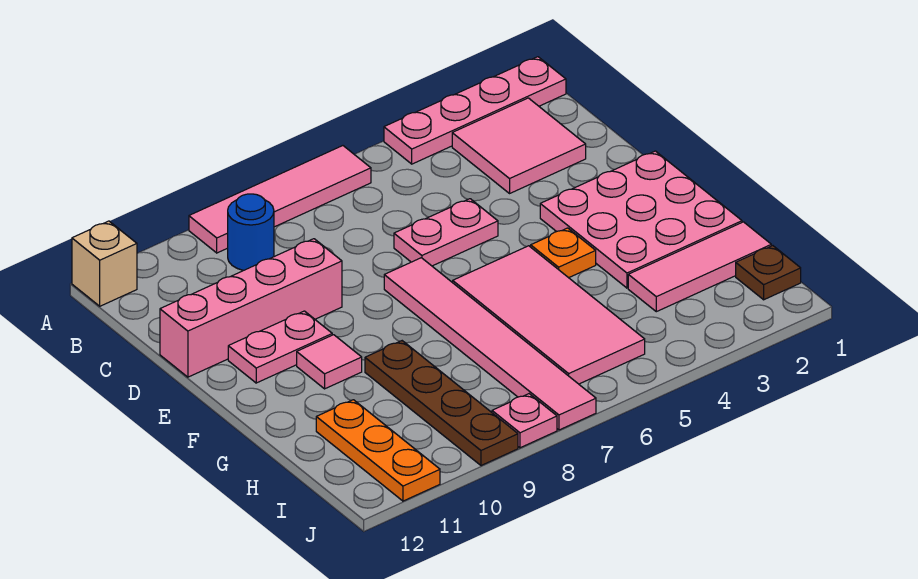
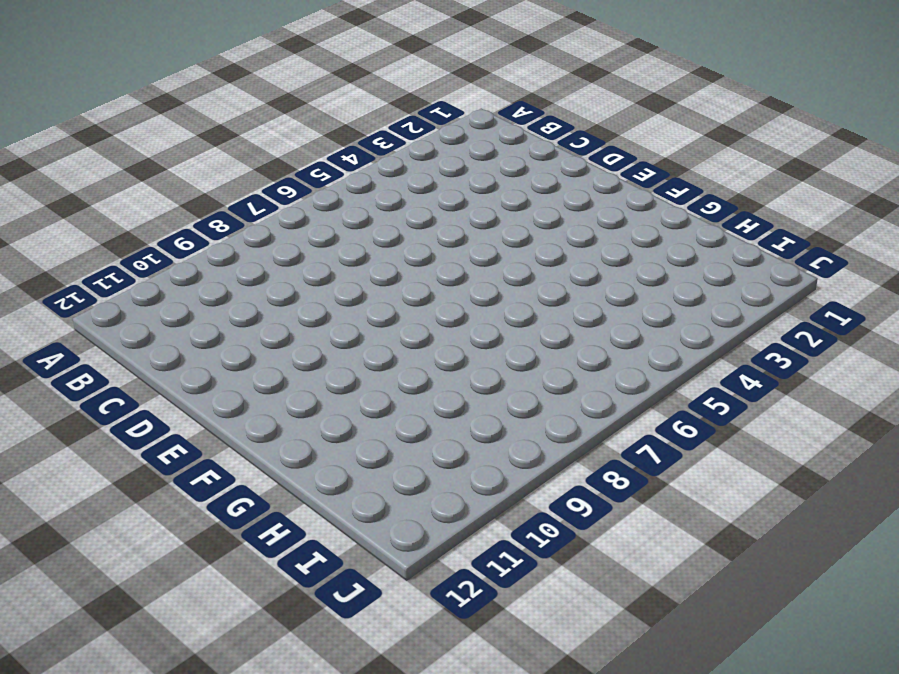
none -> pink plate A1:A4 level 1
none -> pink tile A6:A9 level 1
none -> tan brick A12 level 1

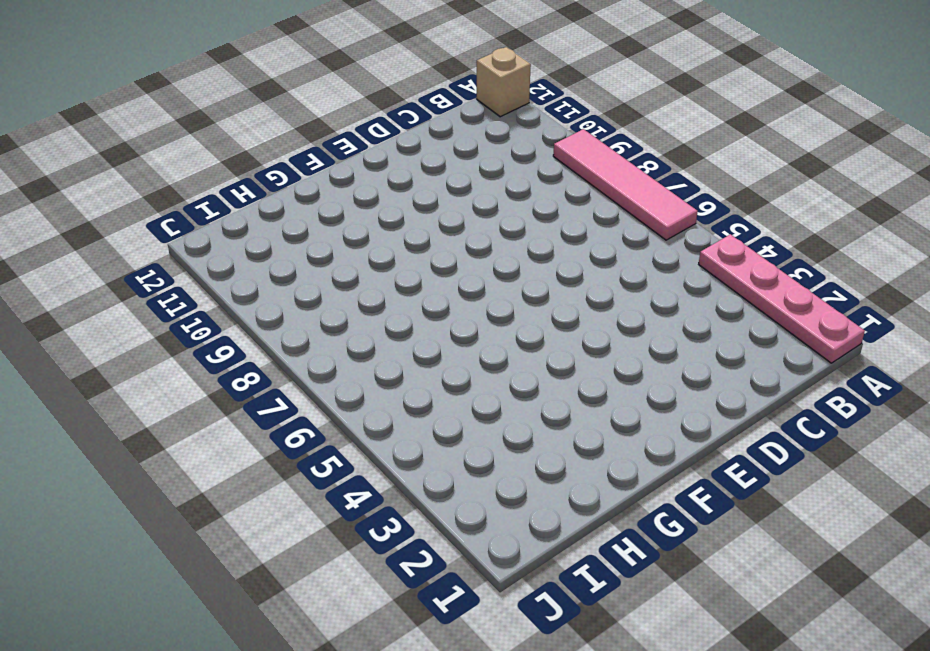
none -> pink tile B2:C3 level 1
none -> blue round brick B9 level 1
none -> pink plate D5:D6 level 1

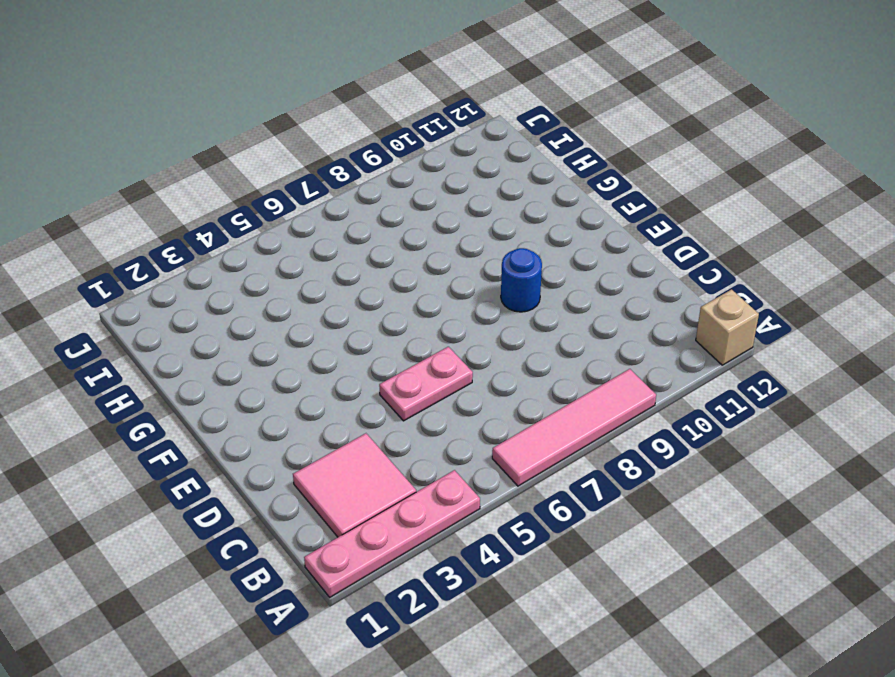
blue round brick E9 level 1 -> blue round brick B9 level 1
none -> pink brick D9:D12 level 1
none -> pink plate E1:G3 level 1
none -> pink tile E7:J7 level 1

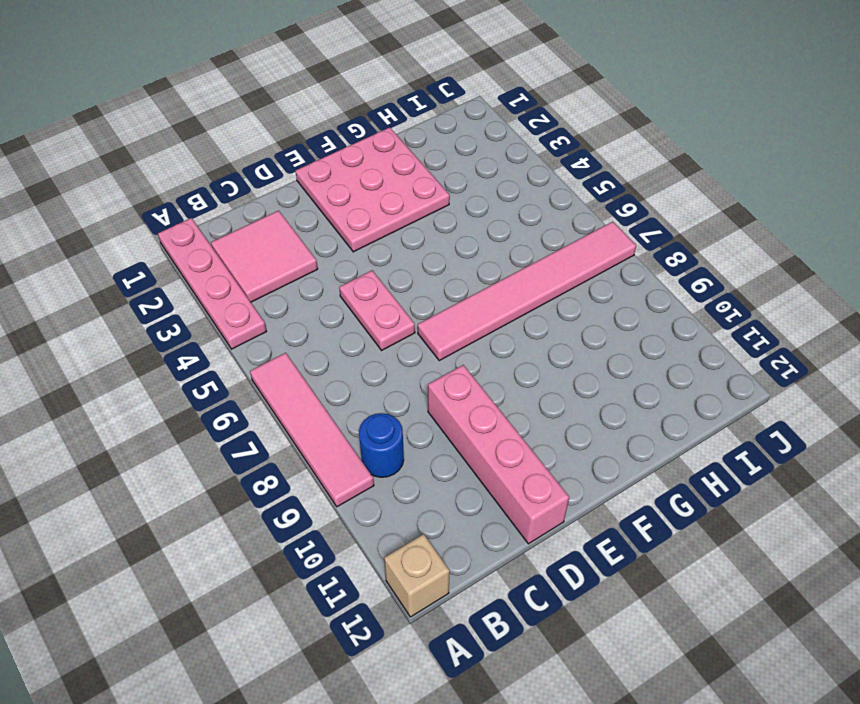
none -> pink plate E10:E11 level 1
none -> orange plate F4 level 1
none -> pink tile F5:I6 level 1

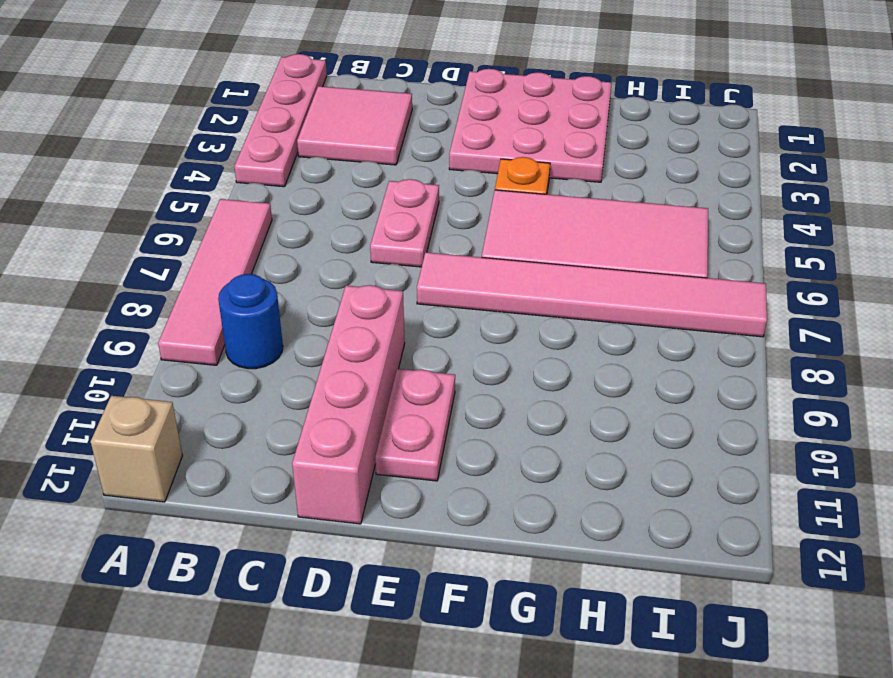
none -> pink tile F10 level 1
none -> brown plate G9:J9 level 1
none -> pink tile H1:H3 level 1

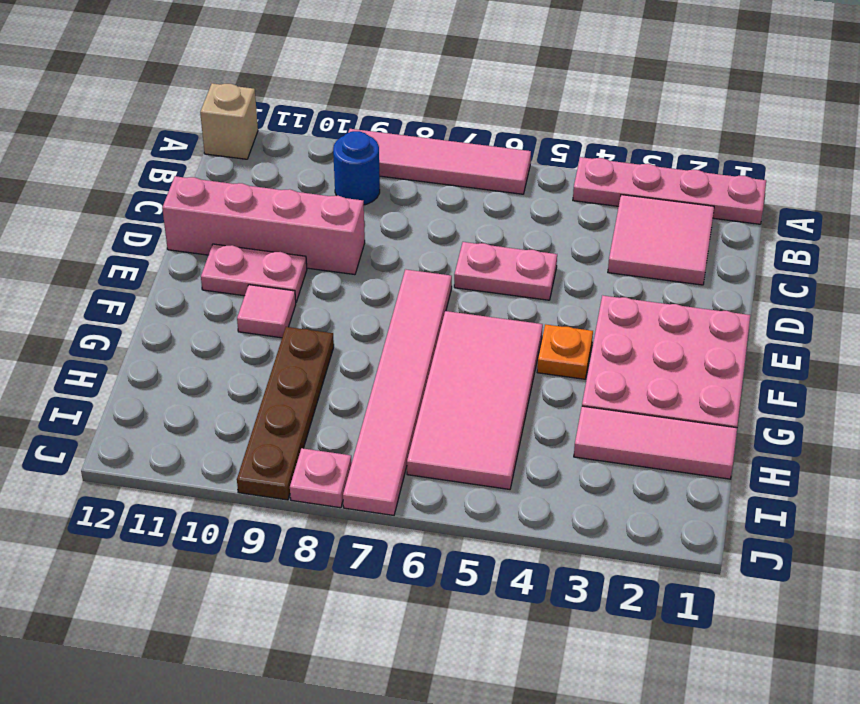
none -> orange plate H11:J11 level 1
none -> brown plate I1 level 1

